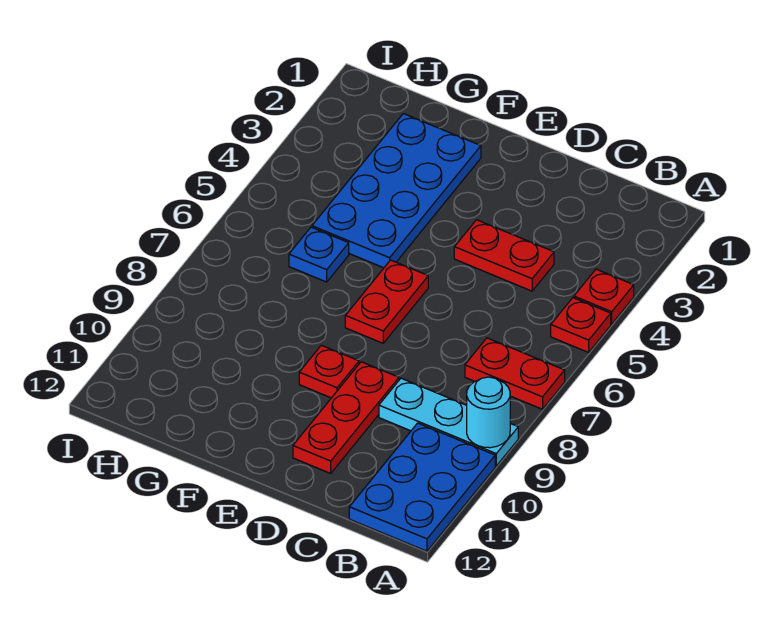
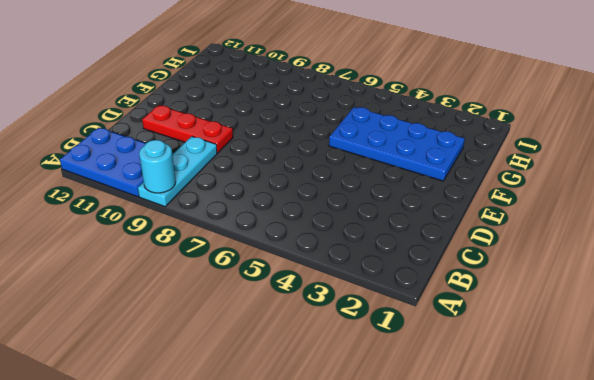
none -> red plate A4 level 1
none -> red plate A5 level 1
none -> red plate A7:B7 level 1

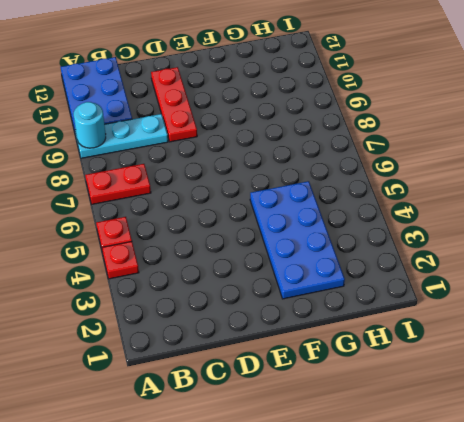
none -> red plate C4:D4 level 1
none -> red plate E6:E7 level 1
none -> red plate E9 level 1

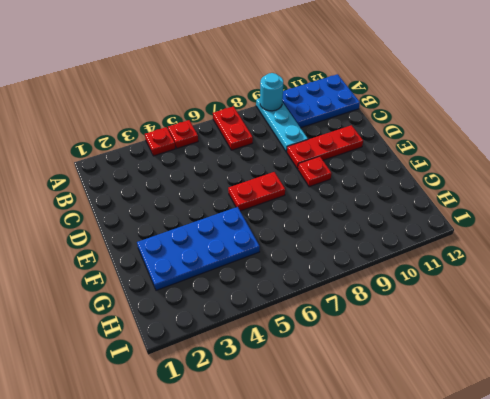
none -> red plate C4:D4 level 1
none -> blue plate G6 level 1

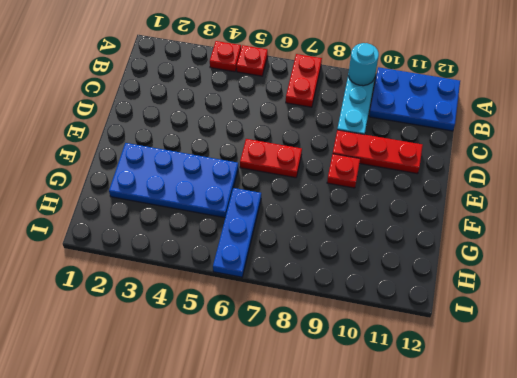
blue plate G6:I6 level 1 -> blue plate G6 level 1
none -> red plate C4:D4 level 1

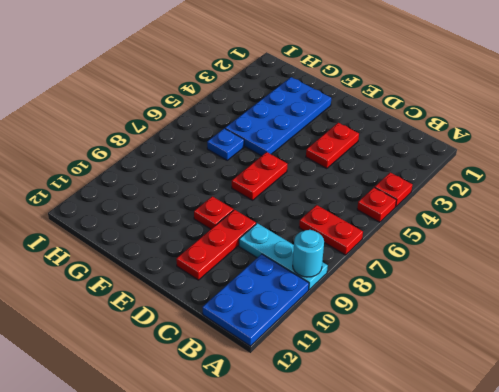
red plate D3:D4 level 1 -> red plate C4:D4 level 1

